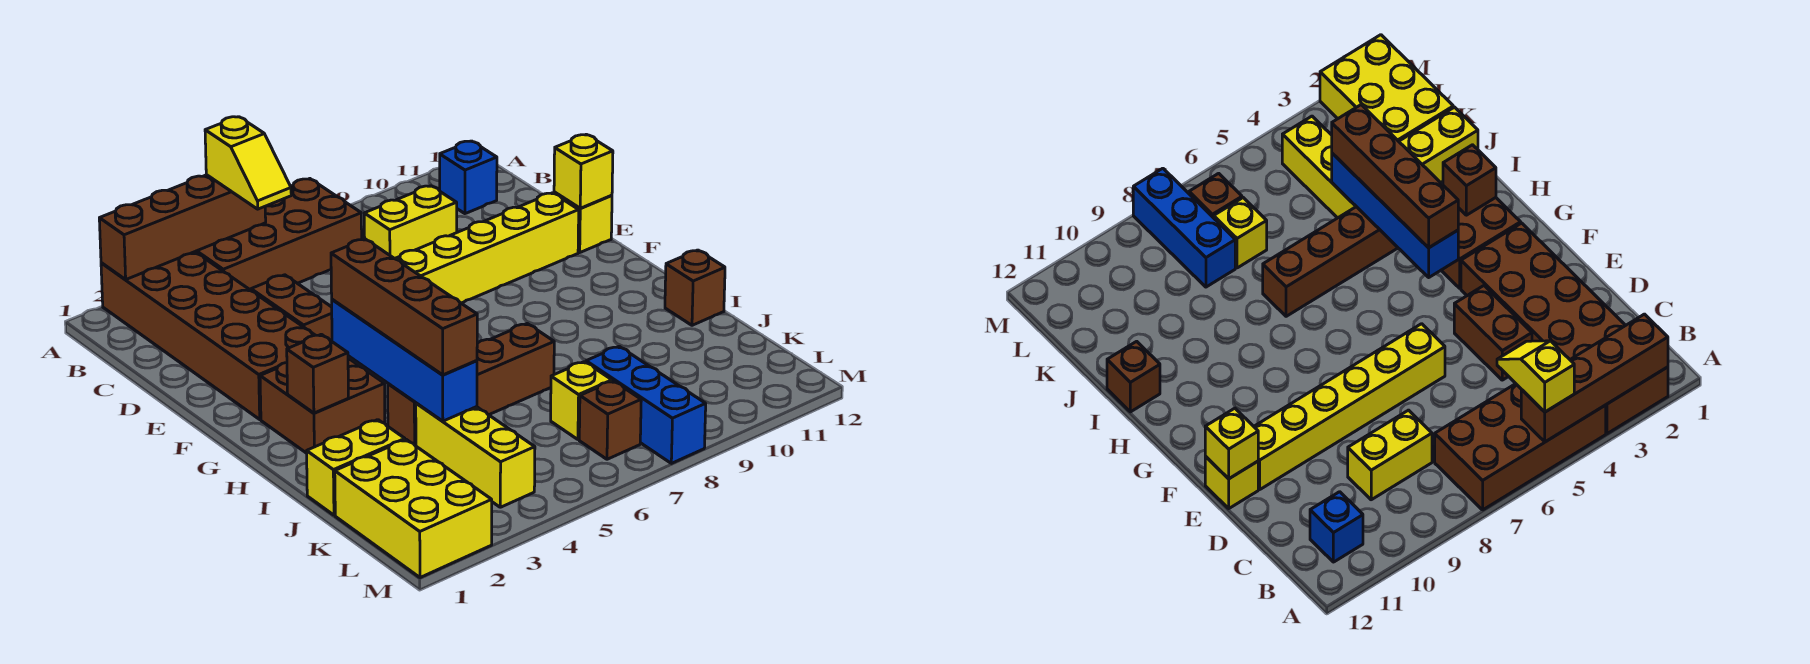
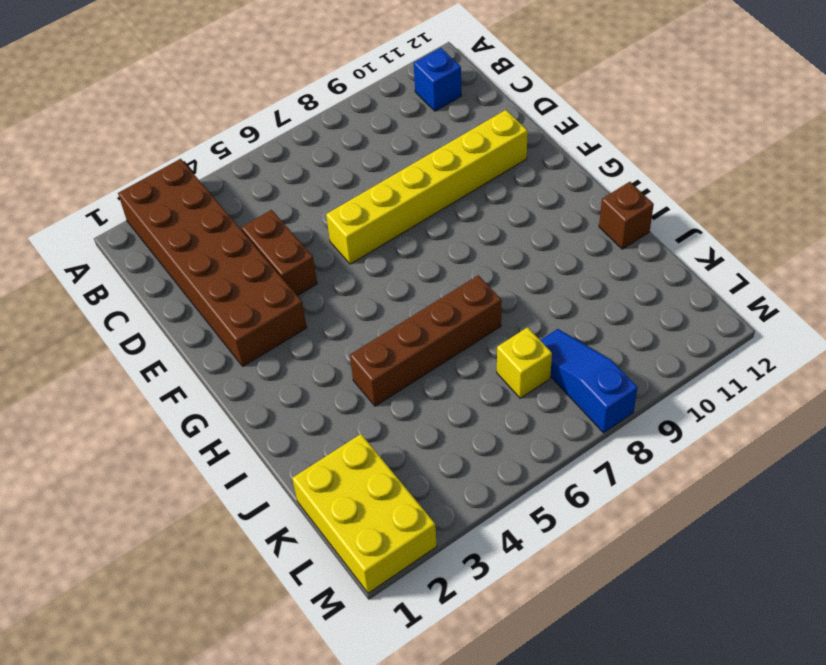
blue slope K8:M8 level 1 top M -> blue brick K8:M8 level 1
none -> brown brick A4:B7 level 1
none -> yellow brick C8:C9 level 1
none -> yellow brick E12 level 1

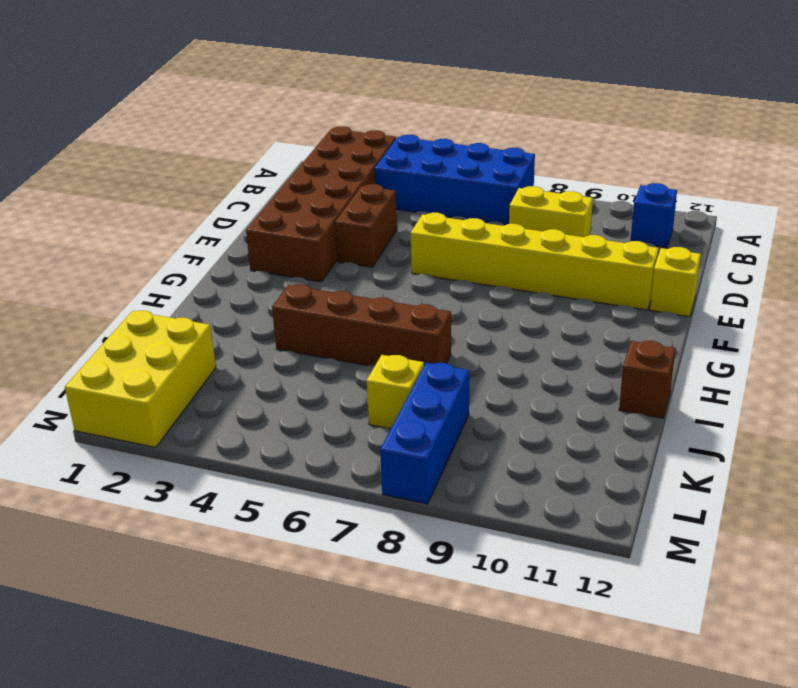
blue brick A4:B7 level 1 -> brown brick A4:B7 level 1
none -> brown brick G2:H3 level 1
none -> yellow brick J1:J2 level 1
none -> yellow brick J4:L4 level 1

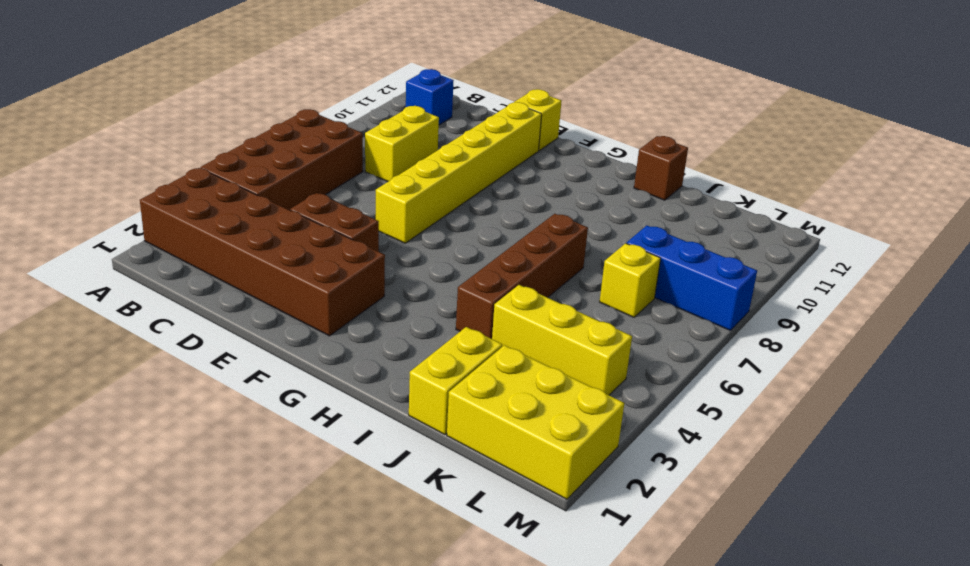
none -> brown brick G2:H3 level 1
none -> brown brick L7 level 1
none -> brown brick A2:A5 level 2

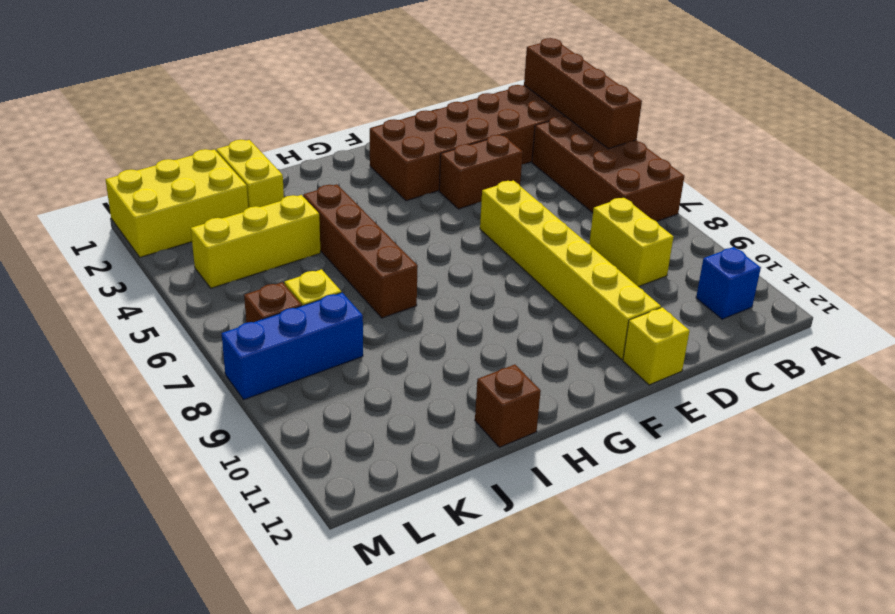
none -> brown brick G2:H3 level 1
none -> yellow brick E12 level 2
none -> blue brick G4:J4 level 2

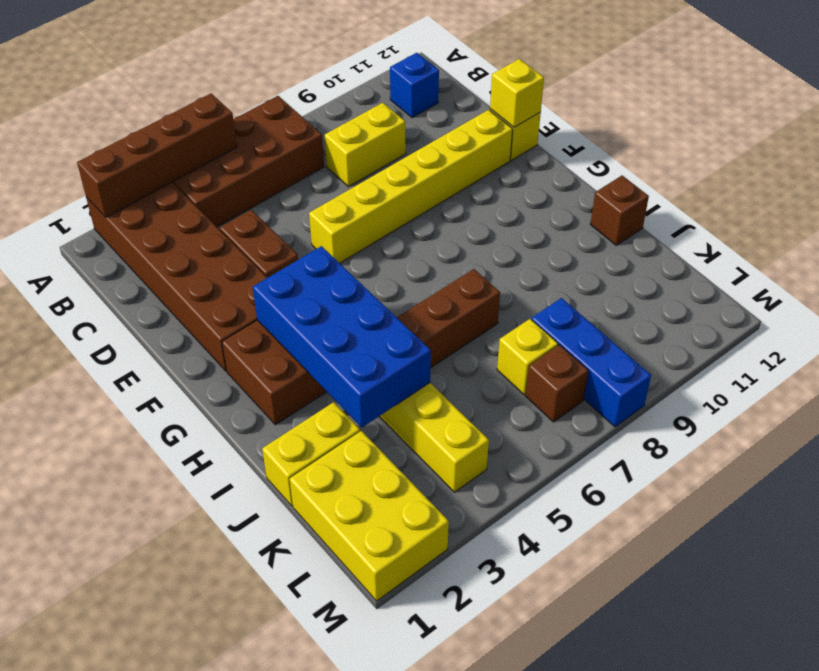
blue brick G3:J4 level 2 -> blue brick G4:J4 level 2
none -> brown brick H2 level 2
none -> yellow slope A5:B5 level 3 top A
none -> brown brick G4:J4 level 3

